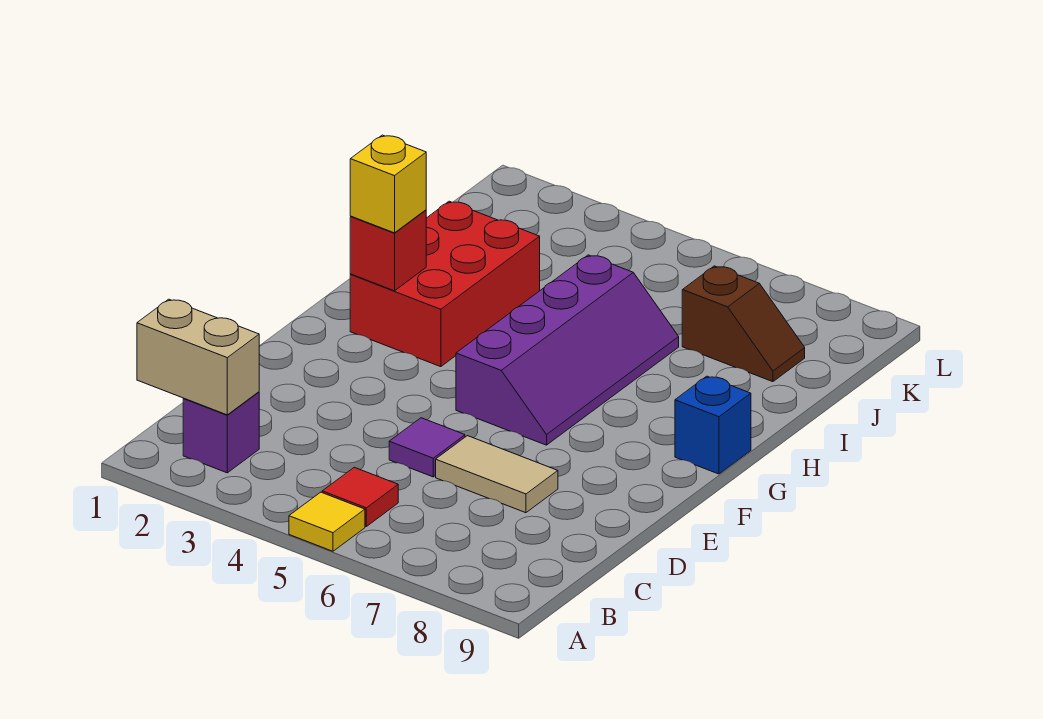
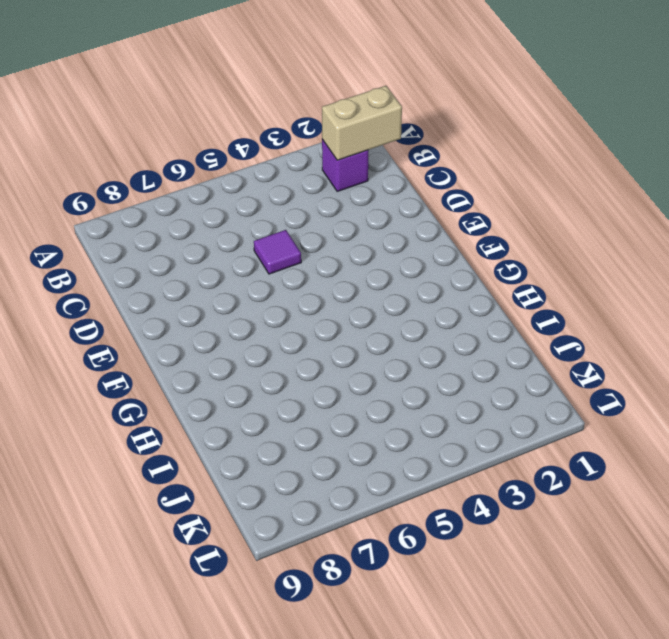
none -> yellow tile A5 level 1
none -> red tile B5 level 1
none -> tan tile D6:D7 level 1

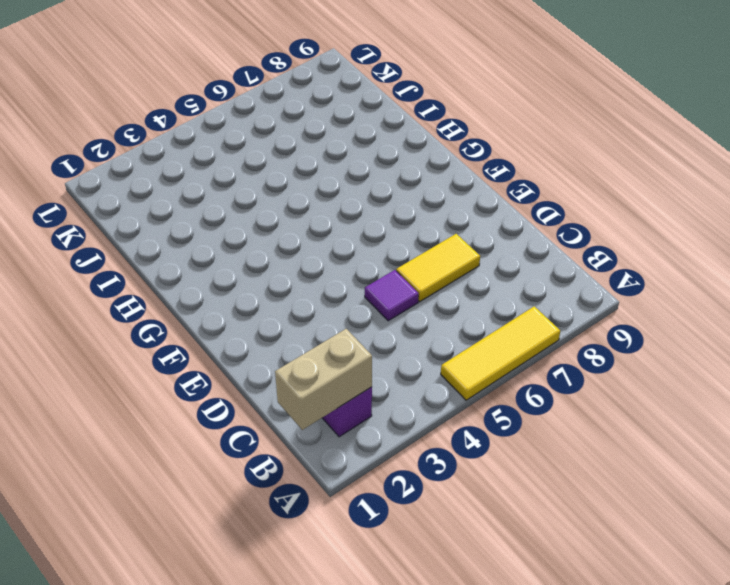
yellow tile A5:A7 level 1 -> yellow tile A5 level 1
yellow tile D6:D7 level 1 -> tan tile D6:D7 level 1
none -> red tile B5 level 1
none -> purple slope F5:I6 level 1 top 5
none -> red brick G2:I3 level 1

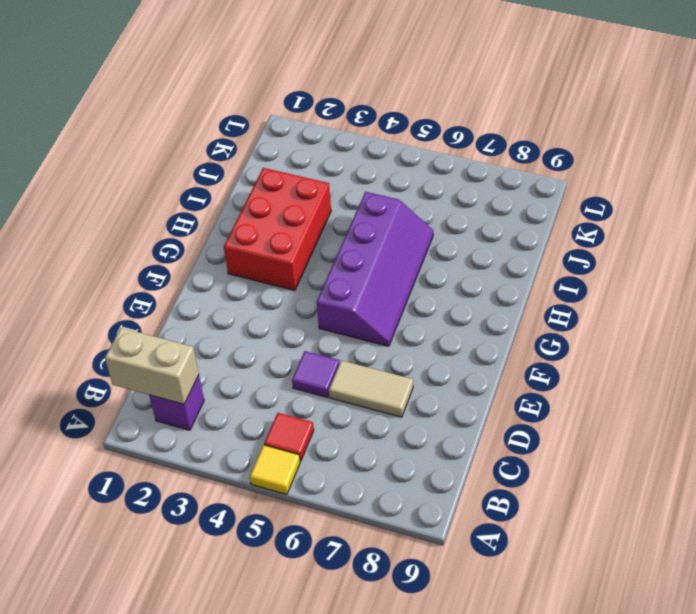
none -> blue brick G9 level 1
none -> brown slope J7:J8 level 1 top 7
none -> red brick G2 level 2

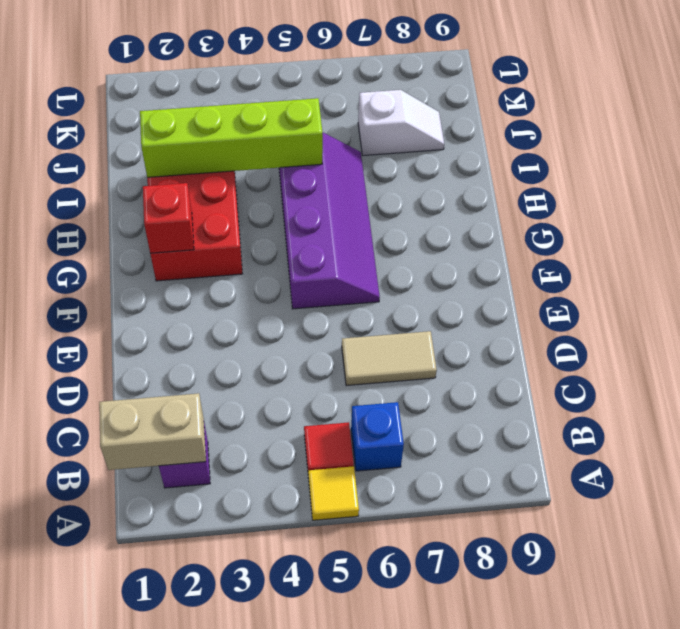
blue brick B6 level 1 -> blue brick G9 level 1
lime brick I2:I5 level 2 -> none
white slope J7:J8 level 1 top 7 -> brown slope J7:J8 level 1 top 7
none -> purple tile D5 level 1
none -> yellow brick G2 level 3

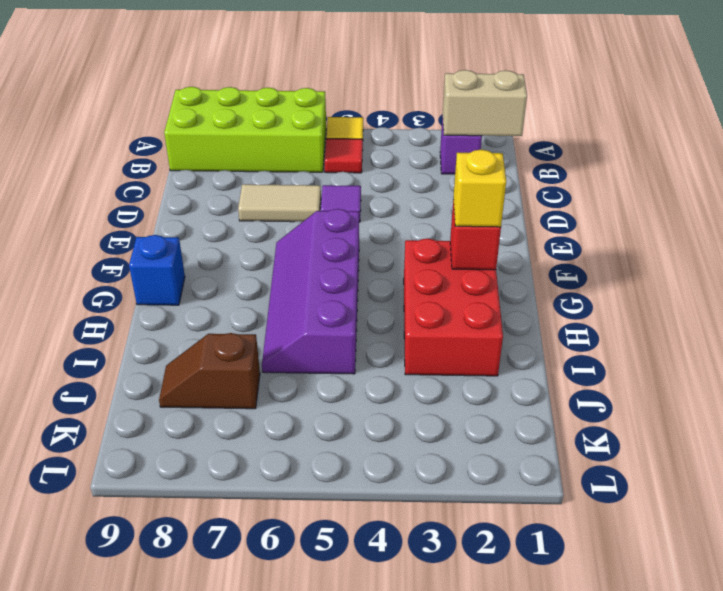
lime brick A6:B9 level 1 -> none

